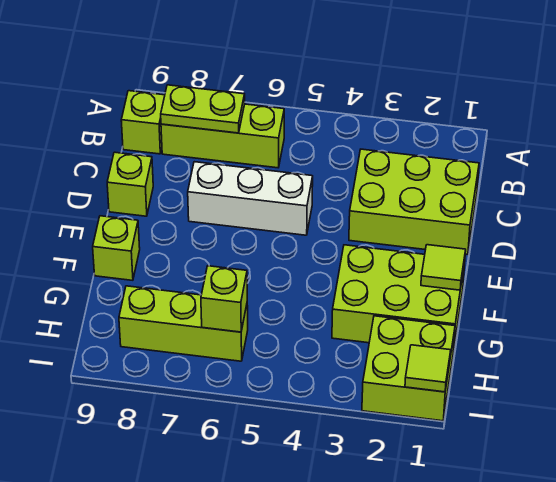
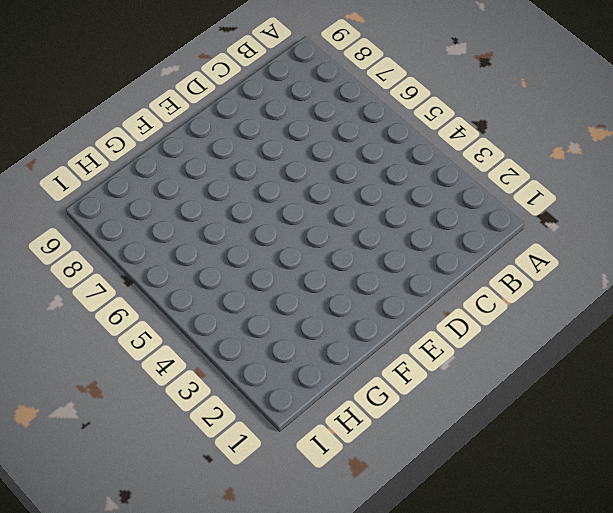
none -> lime brick B6:B8 level 1
none -> lime brick B9 level 1
none -> lime brick C1:D3 level 1

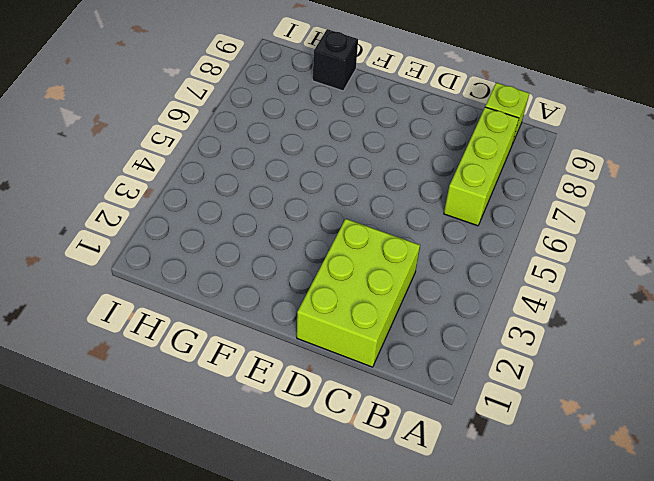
black brick G9 level 1 -> none
none -> white brick D5:D7 level 1
none -> lime brick D9 level 1
none -> lime brick F1:G3 level 1

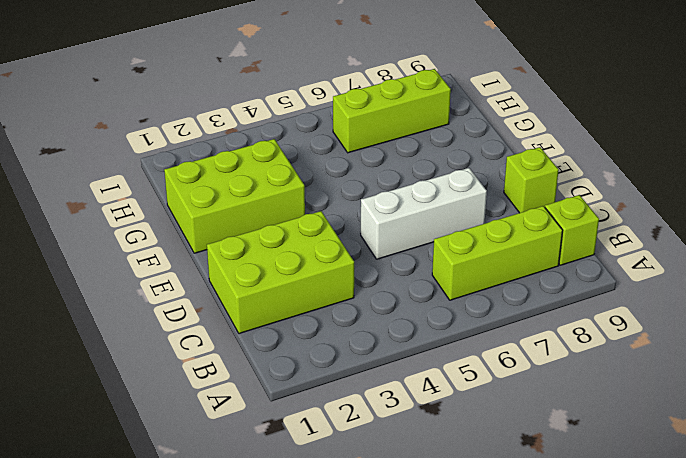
none -> lime brick F9 level 1
none -> lime brick H1:I2 level 1
none -> lime plate B7:B8 level 2

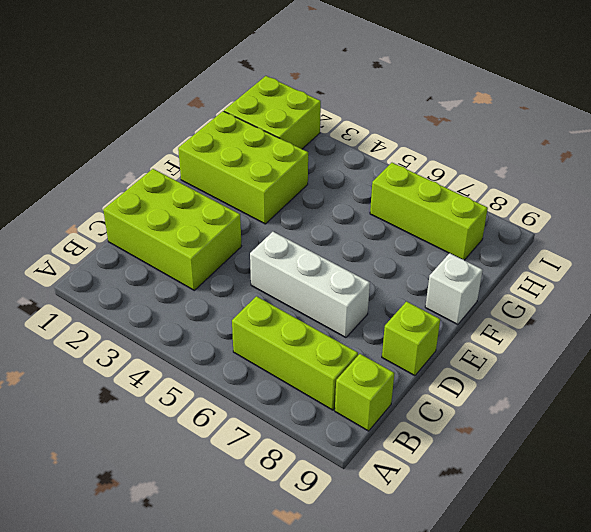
white brick F9 level 1 -> lime brick F9 level 1
none -> lime plate B7:B8 level 2
none -> lime tile F1 level 2
none -> lime brick H6 level 2

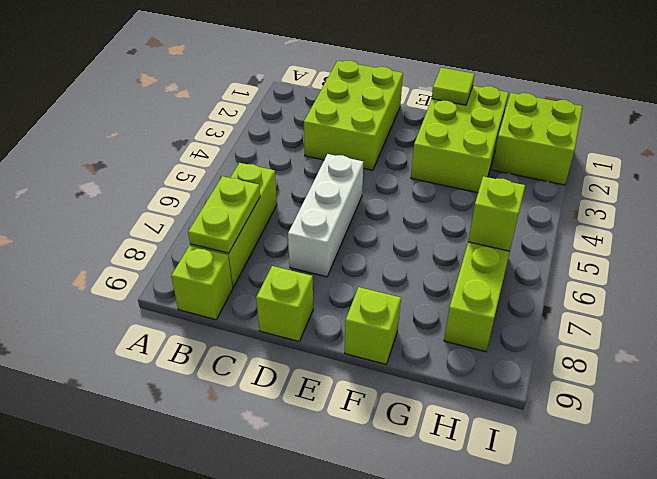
none -> lime tile I1 level 2

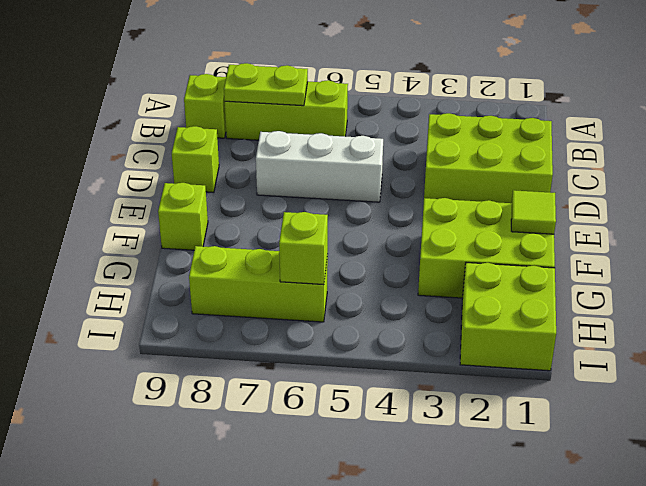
none -> lime tile I1 level 2

